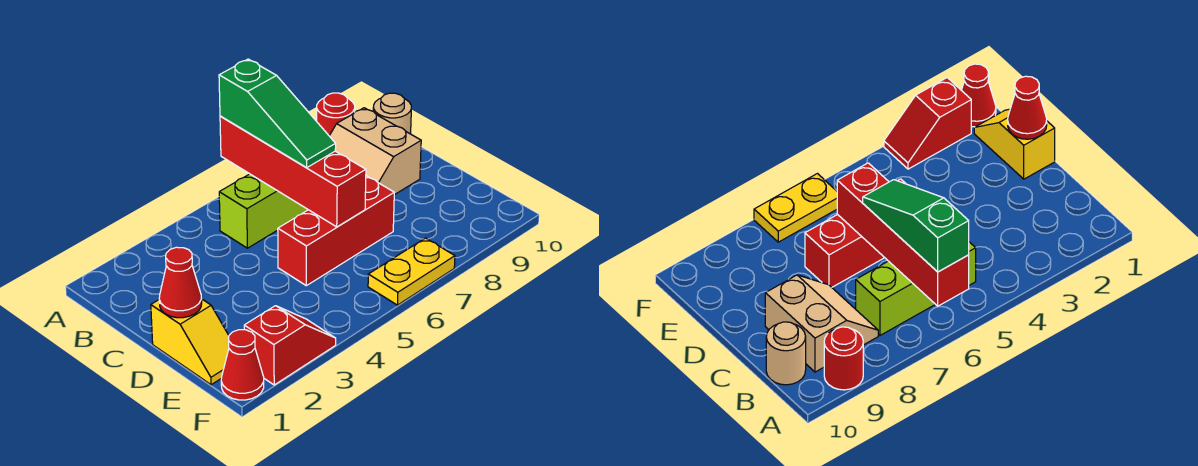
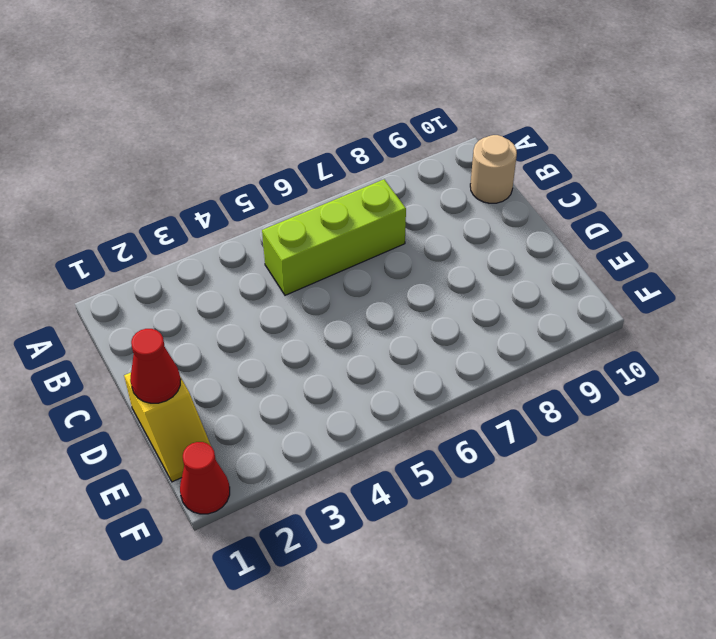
none -> red round brick A9 level 1
none -> tan slope B8:C9 level 1 top 9
none -> red brick D5:D7 level 1

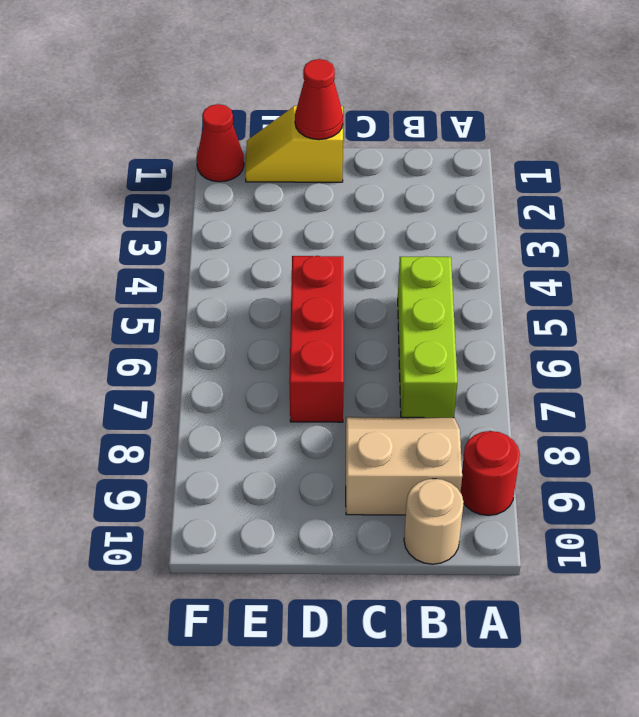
none -> red slope F2:F3 level 1 top 2
none -> yellow plate F6:F7 level 1
none -> red brick A6:D6 level 2

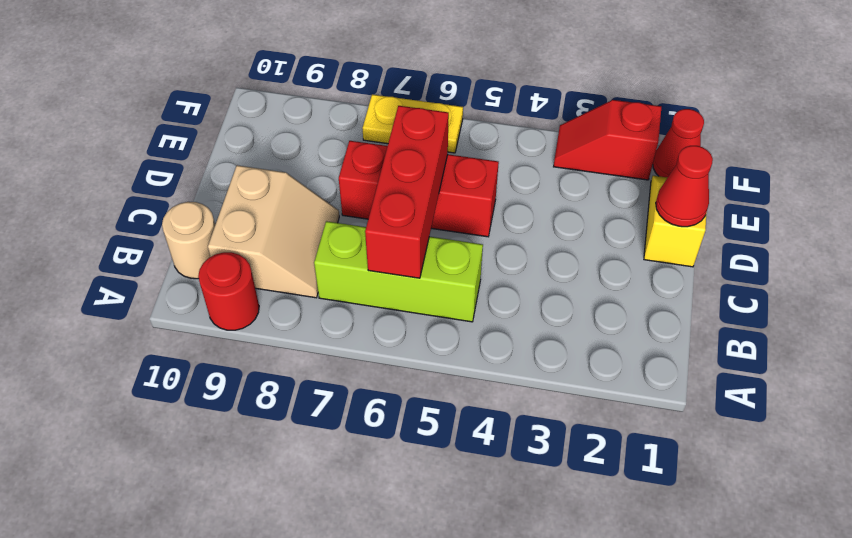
red brick B6:D6 level 2 -> red brick A6:D6 level 2
none -> green slope A6:C6 level 3 top A

